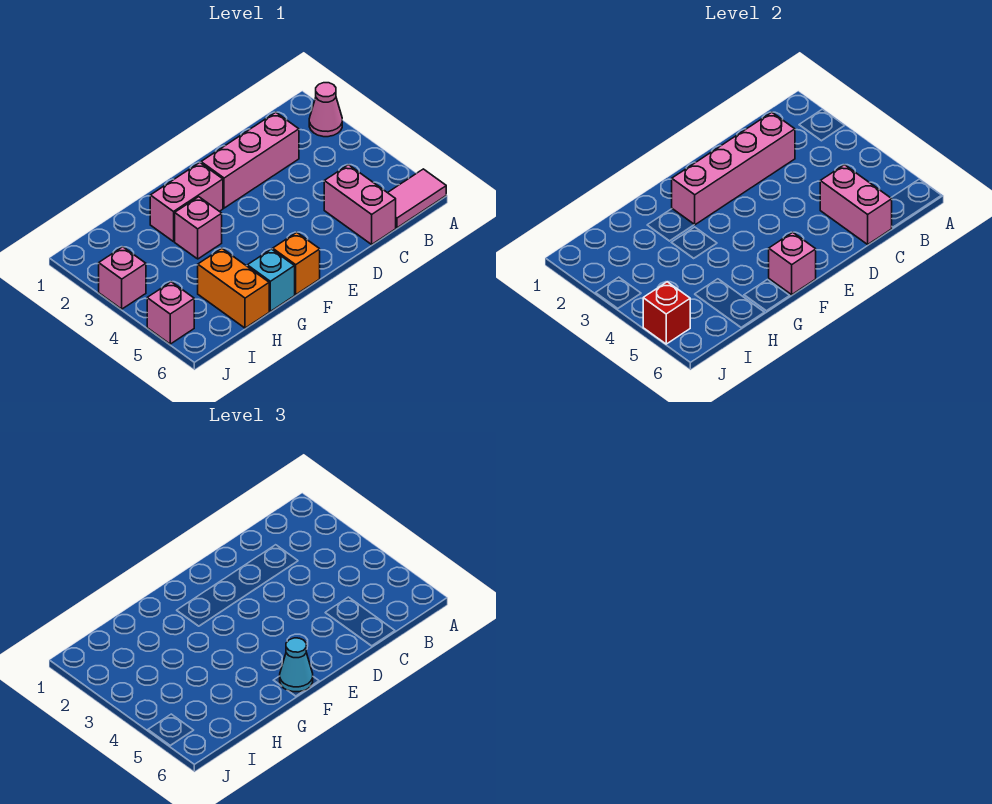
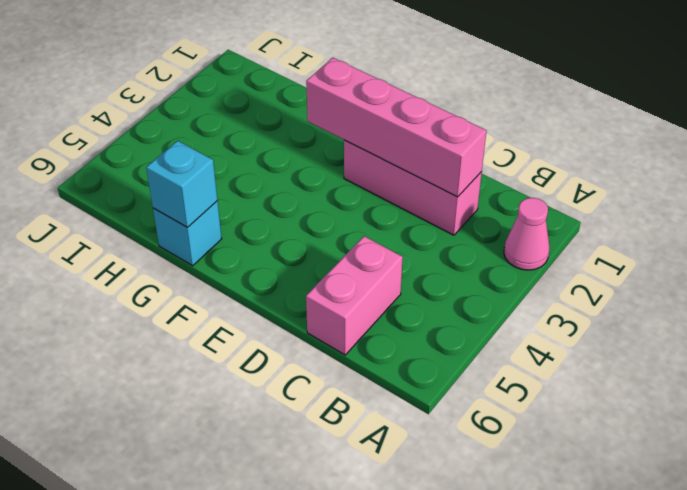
cyan brick G6 level 2 -> none
none -> pink tile A6:B6 level 1
none -> pink brick F2:G2 level 1
none -> orange brick F6 level 1

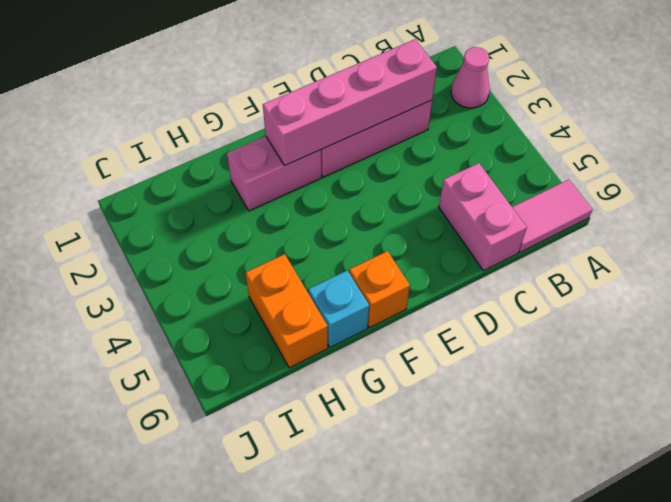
none -> pink brick G3 level 1
none -> pink brick J3 level 1
none -> pink brick J5 level 1

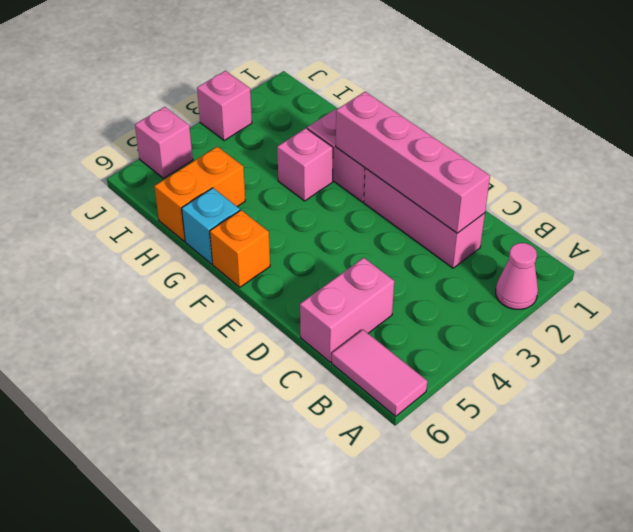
none -> pink brick C5:C6 level 2
none -> pink brick F6 level 2
none -> red brick J5 level 2

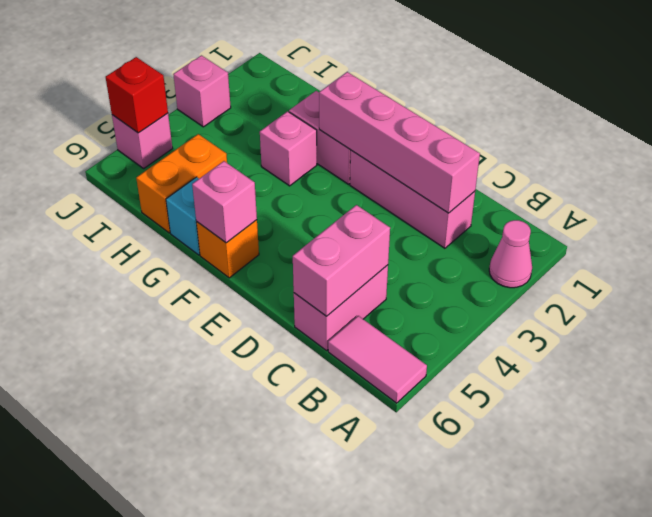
none -> cyan cone F6 level 3

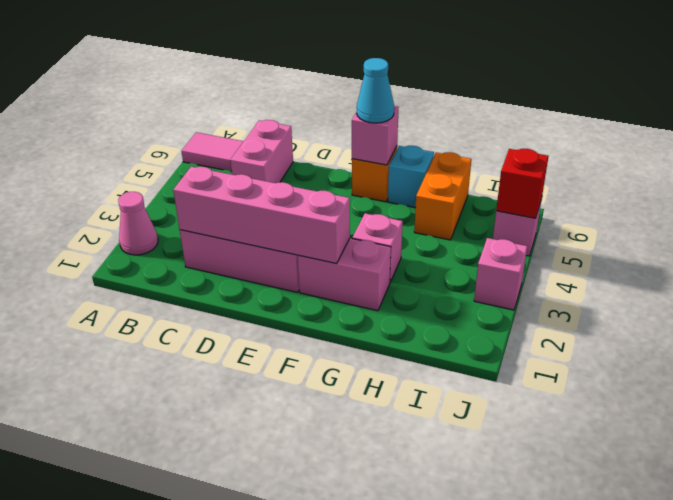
none -> pink brick C5:C6 level 2

